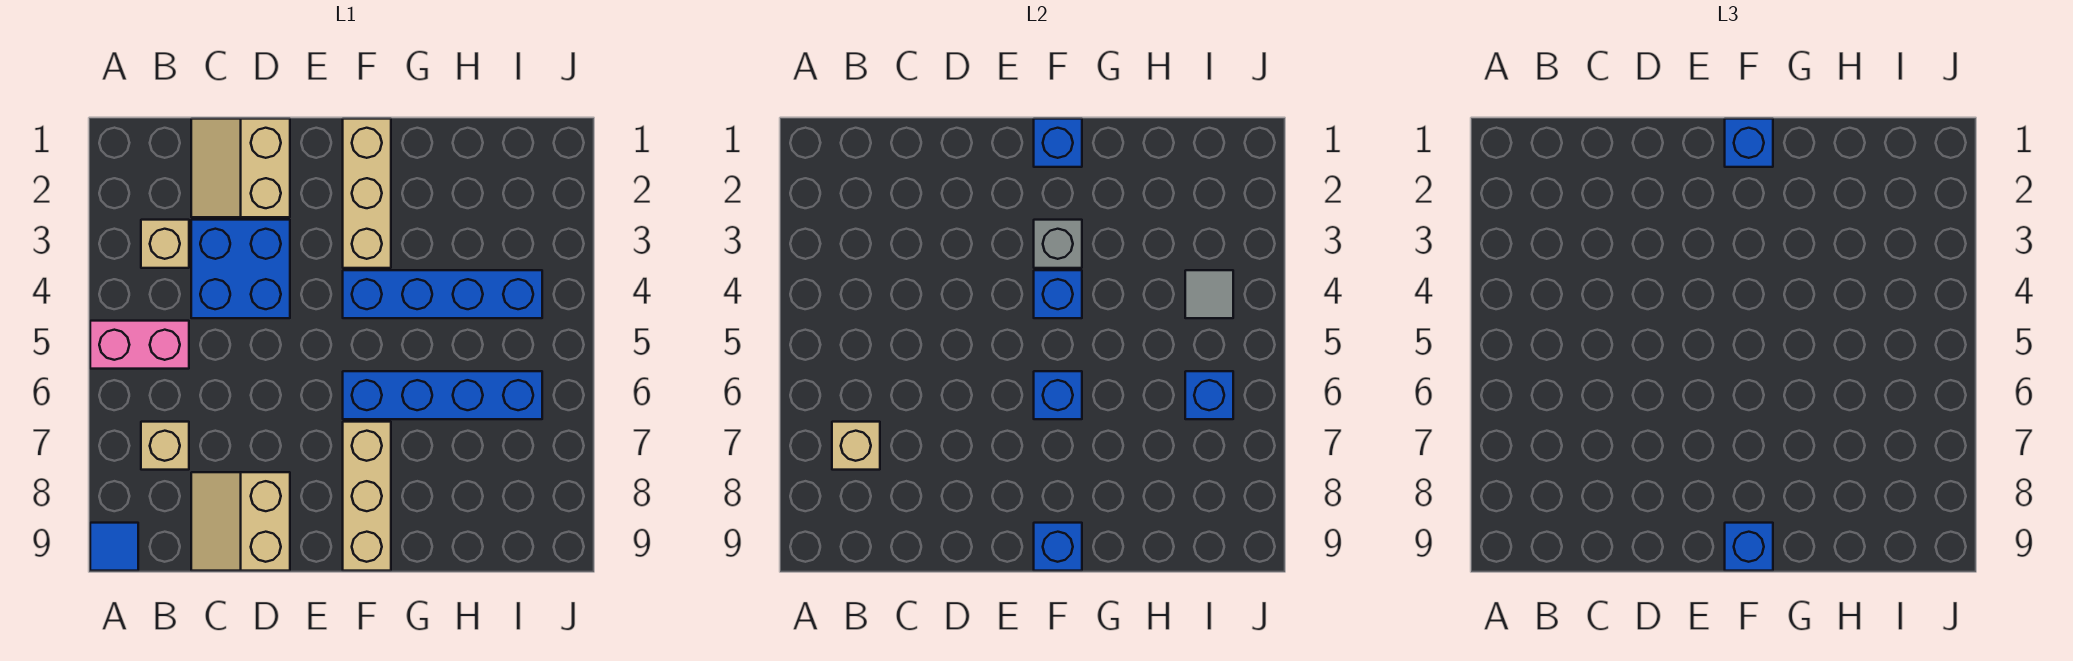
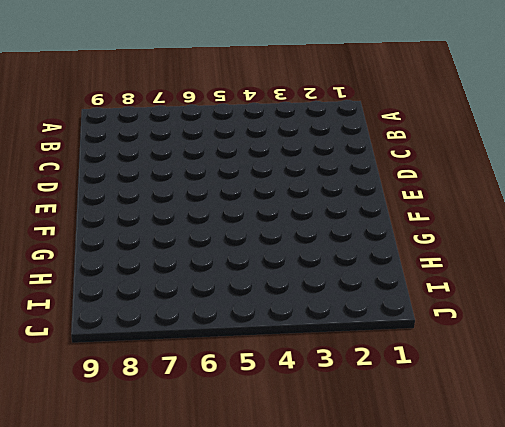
none -> pink brick A5:B5 level 1
none -> blue tile A9 level 1
none -> tan brick B3 level 1

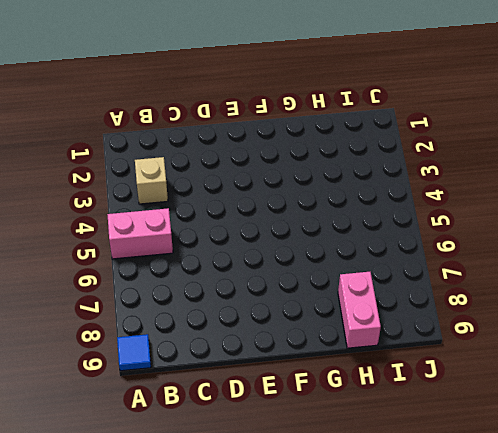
pink brick H8:H9 level 1 -> none
none -> tan brick B7 level 1
none -> tan slope C1:D2 level 1 top D
none -> blue brick C3:D4 level 1

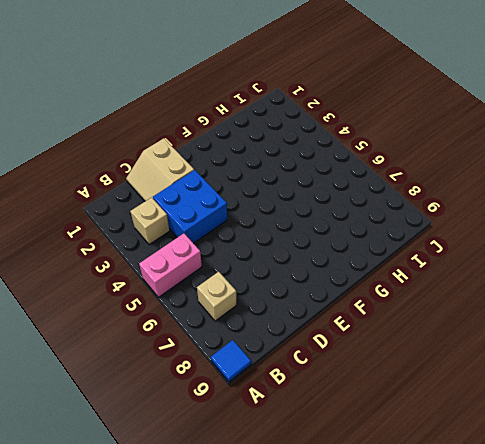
none -> tan slope C8:D9 level 1 top D
none -> tan brick F1:F3 level 1
none -> blue brick F4:I4 level 1

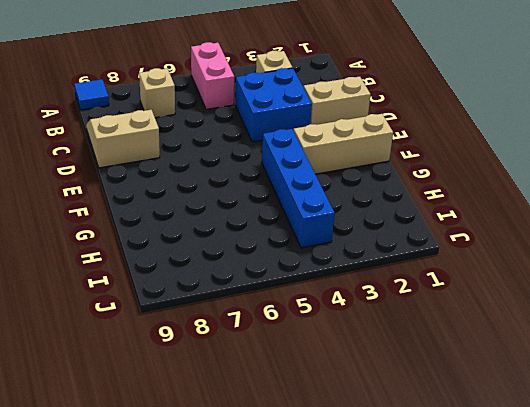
none -> blue brick F6:I6 level 1
none -> tan brick F7:F9 level 1
none -> tan brick B7 level 2

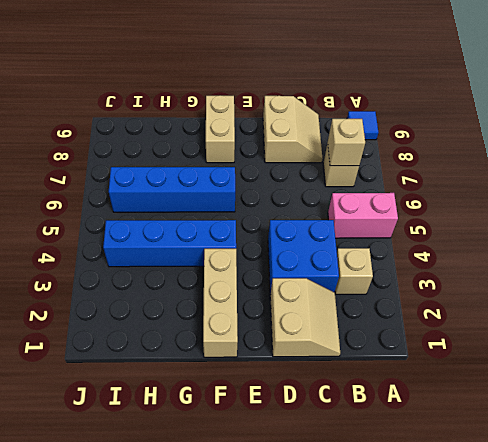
tan brick F8:F9 level 1 -> tan brick F7:F9 level 1
none -> blue brick F1 level 2
none -> grey brick F3 level 2
none -> blue brick F4 level 2

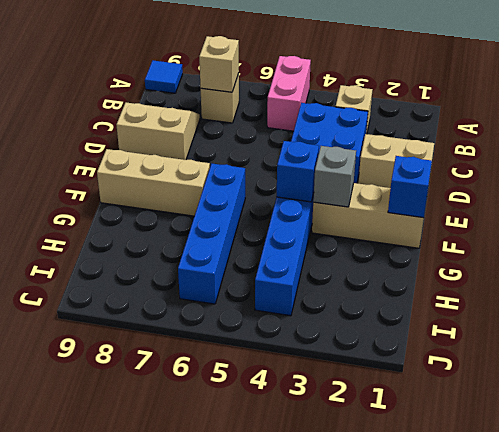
none -> blue brick F6 level 2
none -> blue brick F9 level 2
none -> grey tile I4 level 2

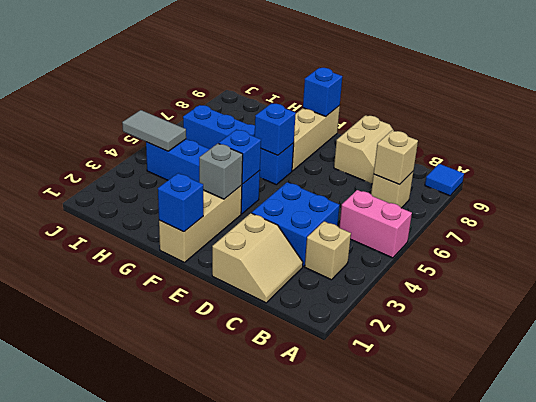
grey tile I4:J4 level 2 -> grey tile I4 level 2
none -> blue brick I6 level 2
none -> blue brick F1 level 3
none -> blue brick F9 level 3

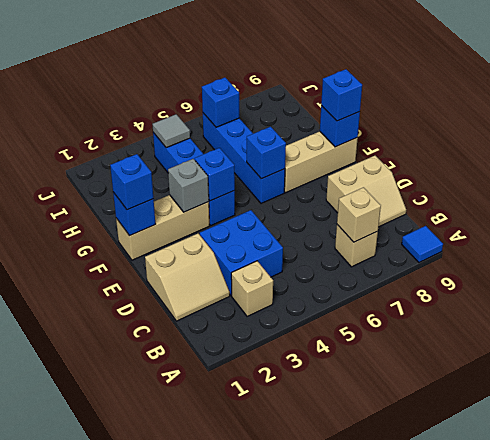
none -> pink brick A5:B5 level 1

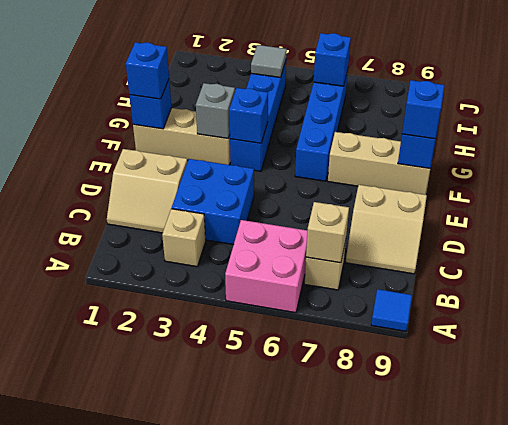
pink brick A5:B6 level 1 -> pink brick A5:B5 level 1
none -> blue brick F6 level 2

